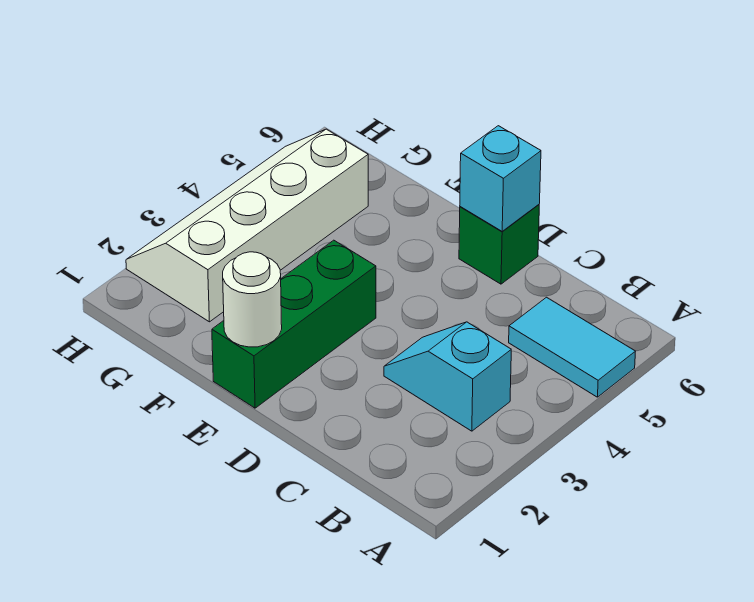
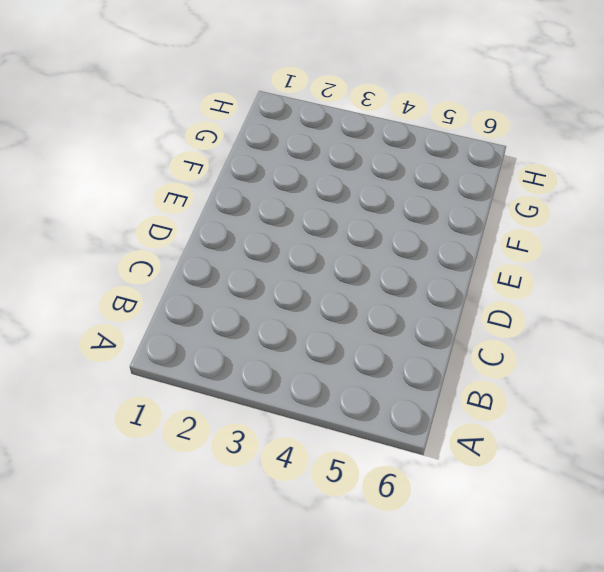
none -> cyan tile A5:B5 level 1
none -> cyan slope B3:C3 level 1 top B

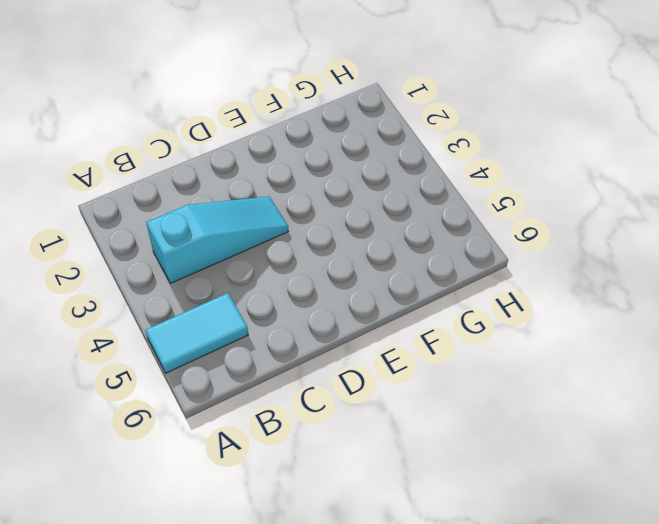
cyan slope B3:D3 level 1 top B -> cyan slope B3:C3 level 1 top B
none -> green brick D6 level 1
none -> green brick E1:E3 level 1

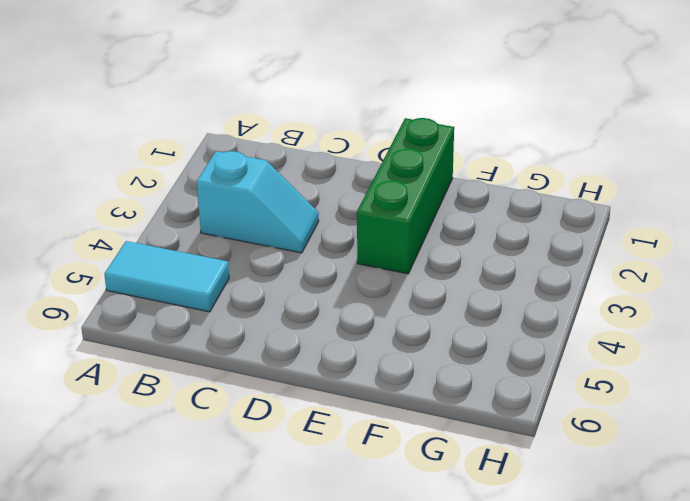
none -> green brick D6 level 1
none -> white slope G2:H5 level 1 top G

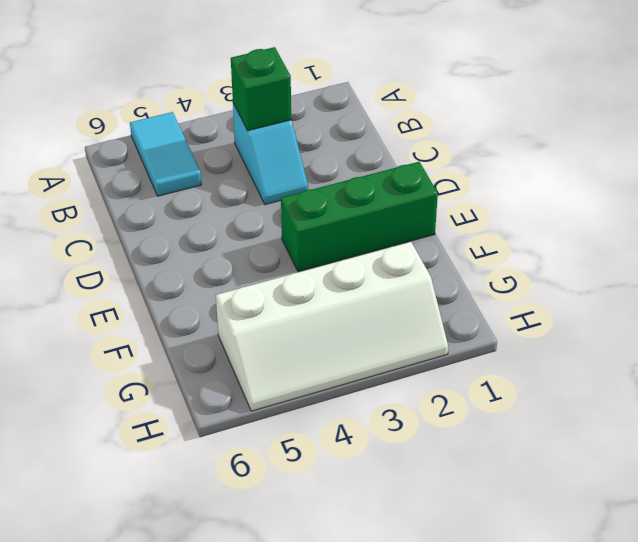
green brick B3 level 2 -> green brick D6 level 1
none -> cyan brick D6 level 2
none -> white round brick E1 level 2

